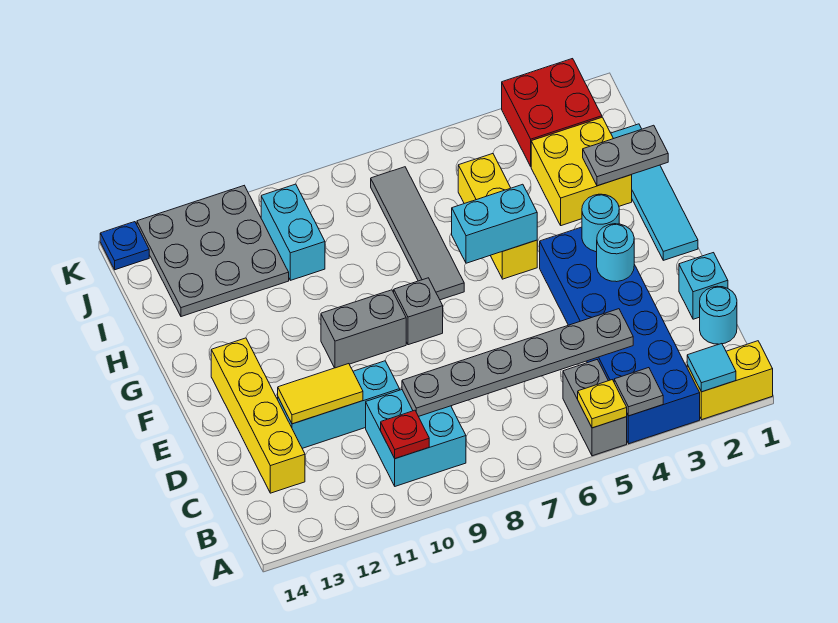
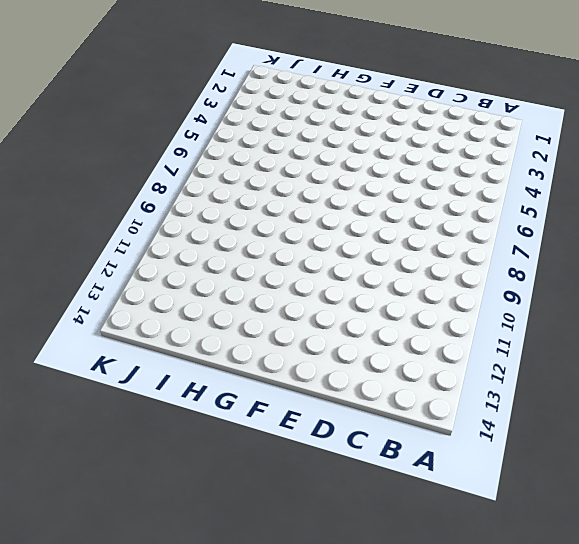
none -> yellow brick A1:A2 level 1
none -> blue brick A3:F4 level 1
none -> grey brick A5:B5 level 1

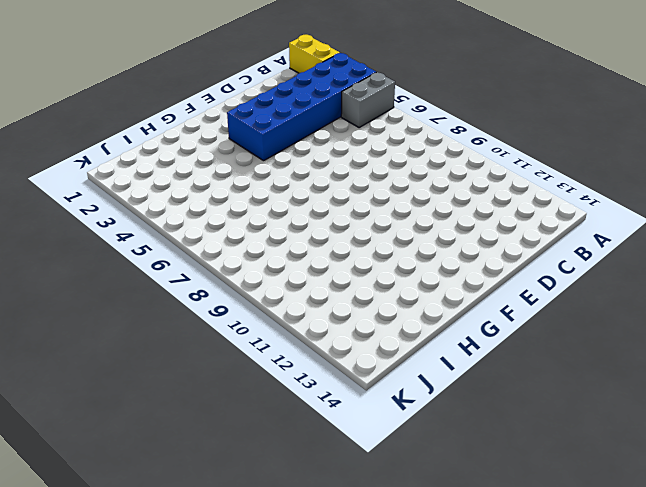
none -> cyan brick B9:C10 level 1
none -> cyan round brick C1 level 1
none -> yellow brick C13:F13 level 1

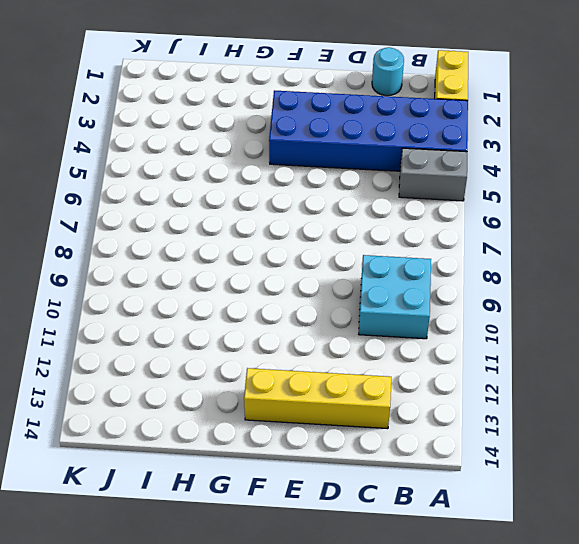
none -> cyan brick D1 level 1
none -> cyan brick D10:D12 level 1
none -> cyan tile F1:I1 level 1

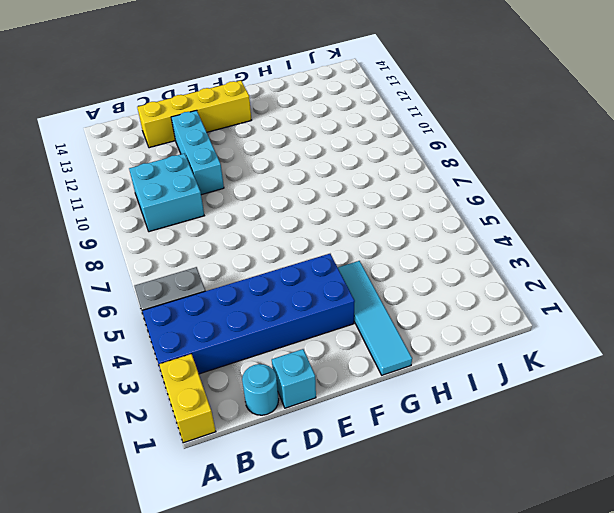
cyan tile G1:G4 level 1 -> cyan tile F1:I1 level 1
none -> grey brick F8 level 1
none -> grey brick F9:F10 level 1
none -> yellow brick G5:I5 level 1

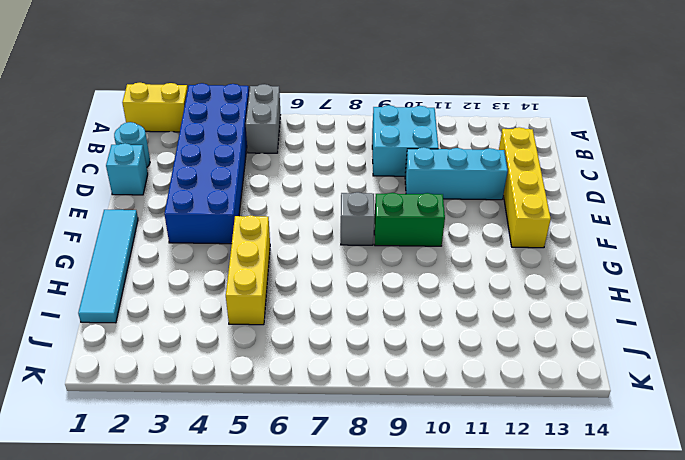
green brick F9:F10 level 1 -> grey brick F9:F10 level 1
none -> grey tile G7:J7 level 1
none -> yellow brick H2:I3 level 1
none -> cyan brick I10:J10 level 1

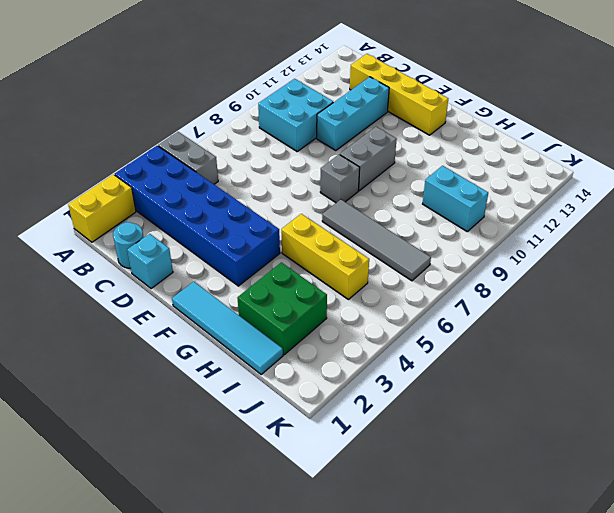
green brick H2:I3 level 1 -> yellow brick H2:I3 level 1
none -> grey plate I11:K13 level 1
none -> red brick J2:K3 level 1
none -> blue plate K14 level 1

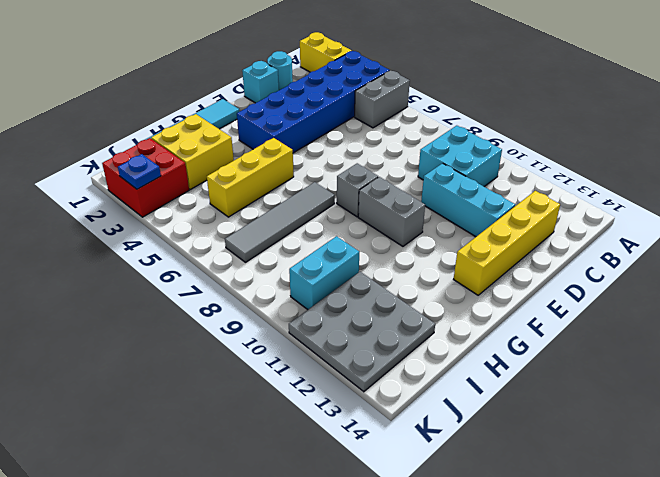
blue plate K3 level 2 -> blue plate K14 level 1
none -> cyan tile A2 level 2
none -> grey plate A4 level 2
none -> yellow plate A5 level 2

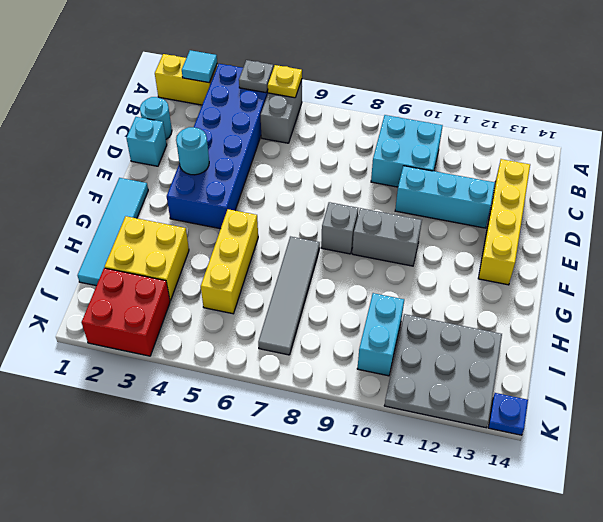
none -> red plate B10 level 2
none -> grey plate C4:C9 level 2
none -> yellow tile D11:D12 level 2

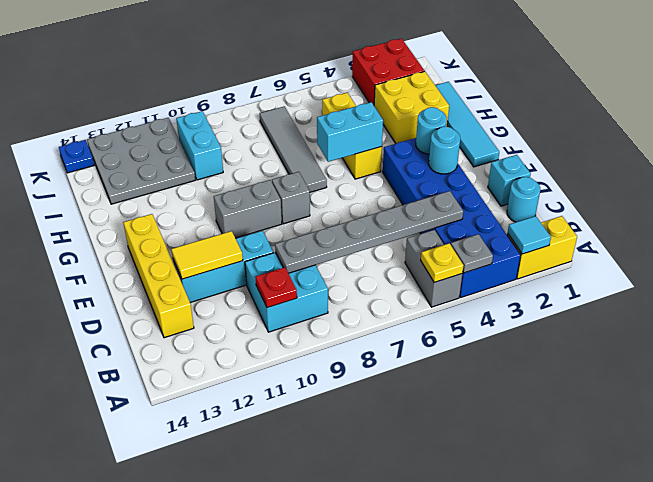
none -> grey plate H1:H2 level 2

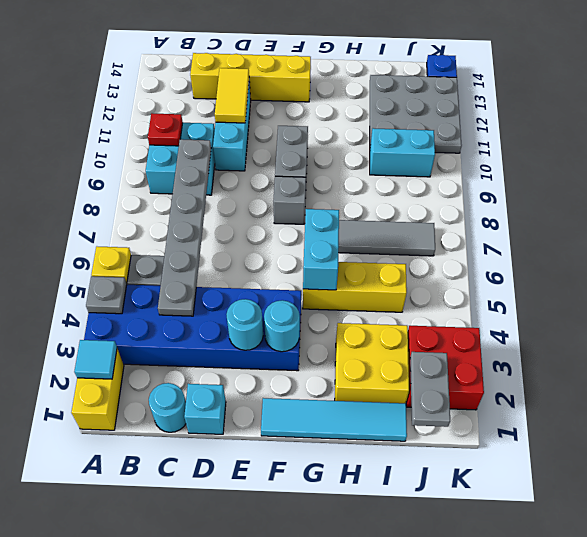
grey plate J1:J2 level 2 -> grey plate H1:H2 level 2

